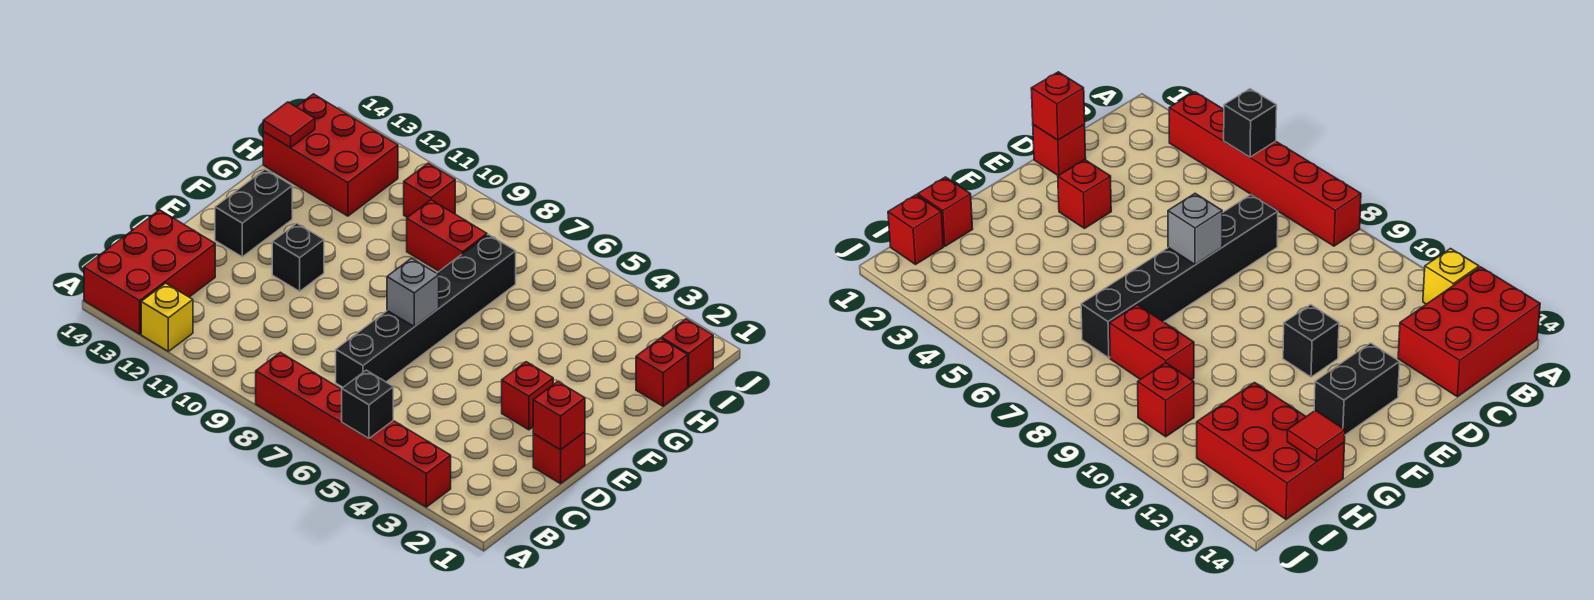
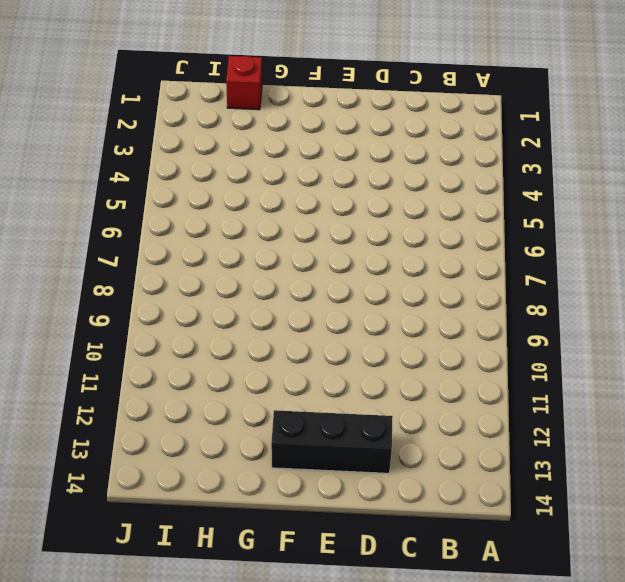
black brick D13:F13 level 1 -> black brick E13:F13 level 1
none -> red brick A3:A8 level 1
none -> yellow brick A12 level 1
none -> red brick A13:C14 level 1

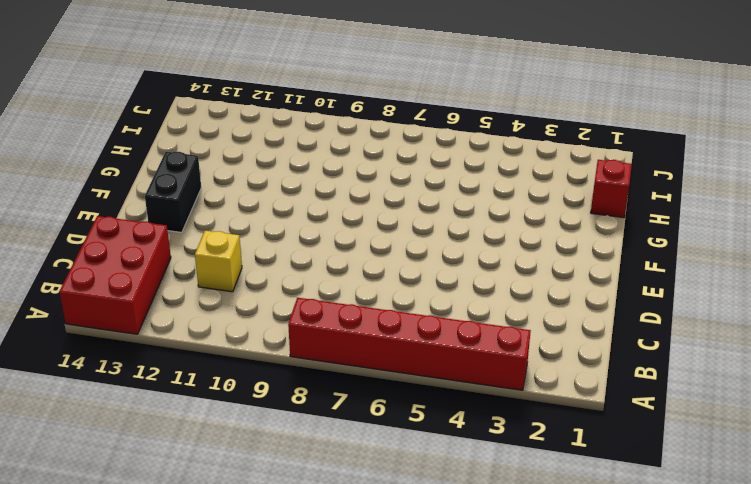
yellow brick C11 level 1 -> yellow brick A12 level 1
none -> black brick C7:H7 level 1
none -> red brick D1 level 1
none -> red brick E3 level 1

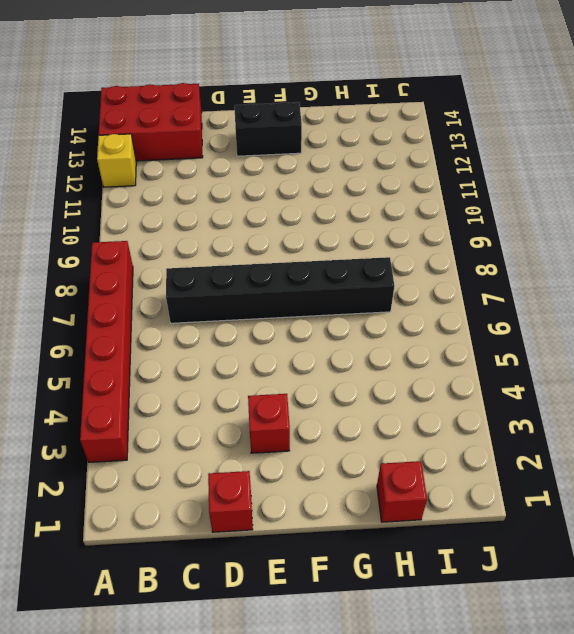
none -> black brick E11 level 1
none -> red brick H8:H9 level 1
none -> red brick H12:I14 level 1

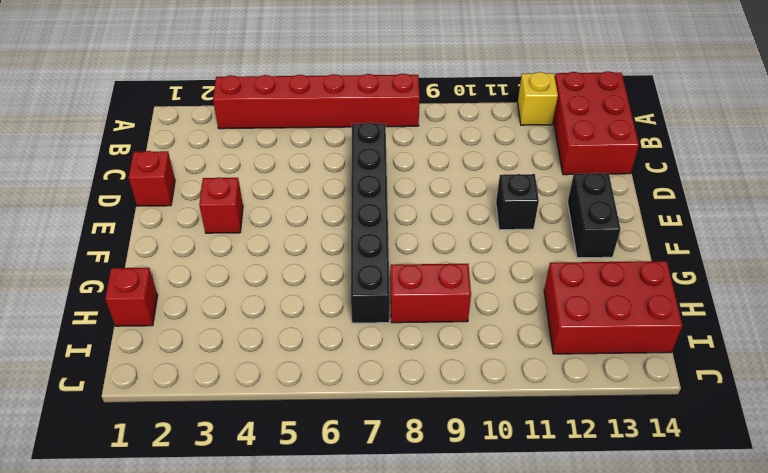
none -> red brick I1 level 1
none -> red brick I10 level 1
none -> black brick A5 level 2

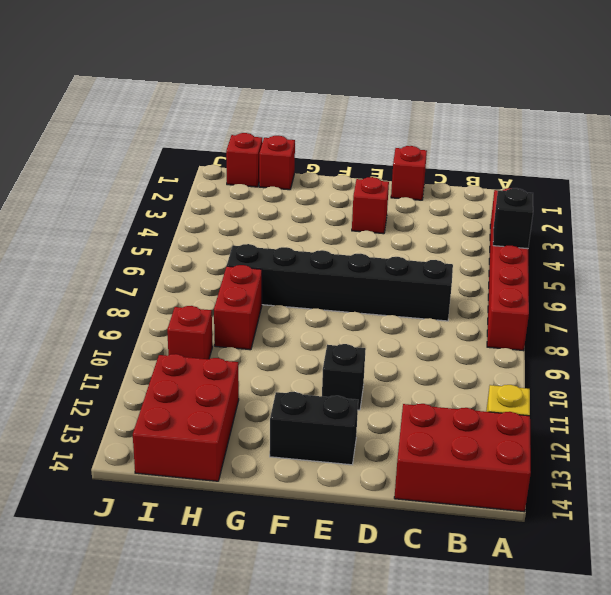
none -> red brick D1 level 2
none -> grey brick E7 level 2
none -> red tile H14 level 2

